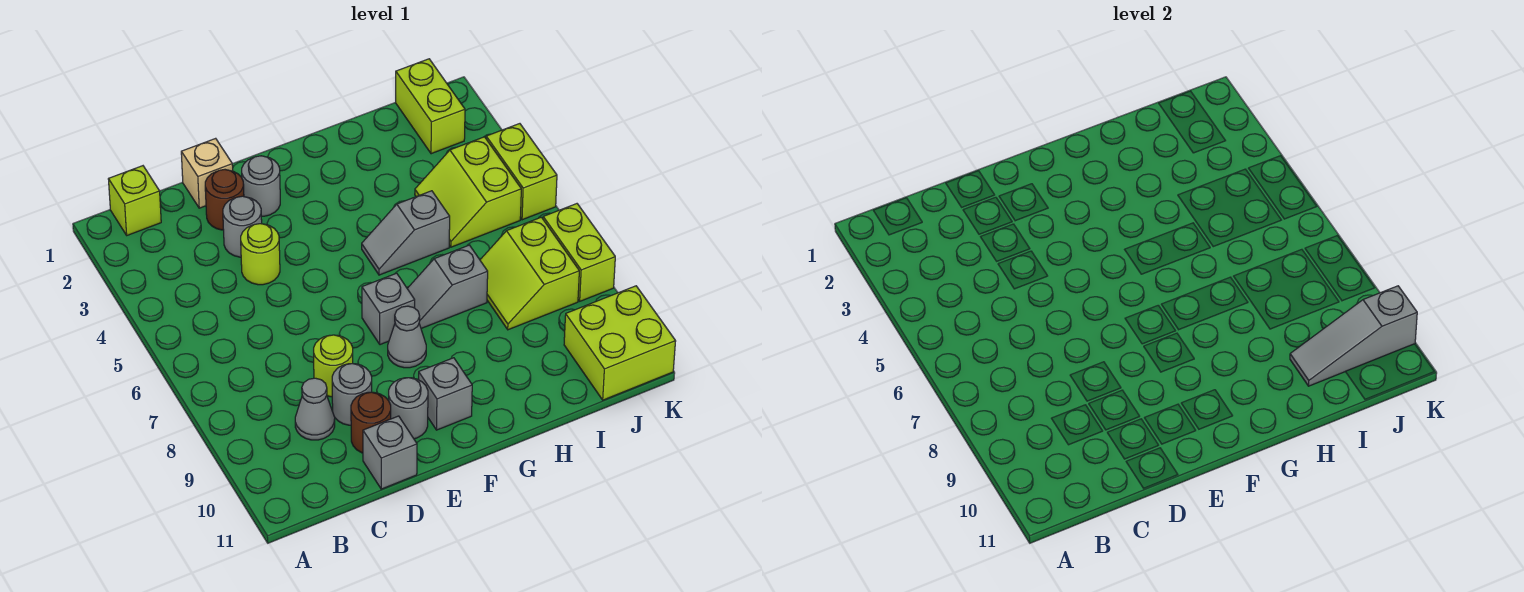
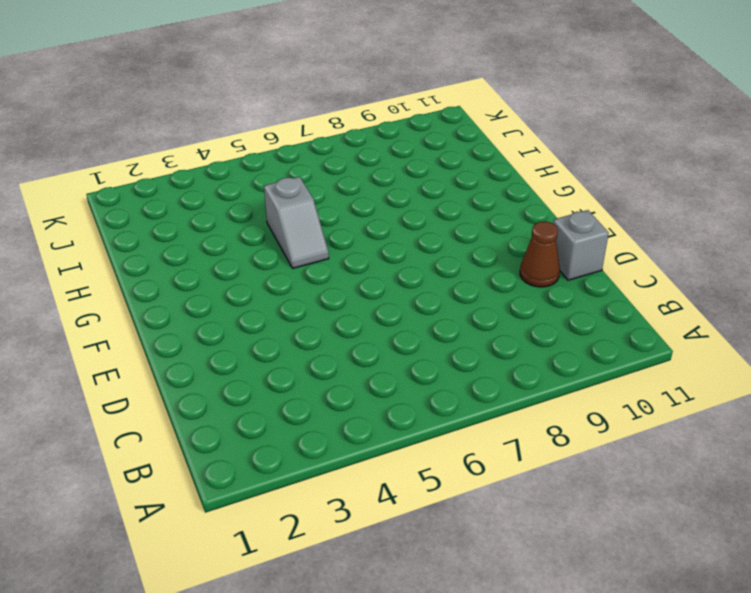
brown cone D10 level 1 -> brown round brick D10 level 1
none -> lime brick B1 level 1
none -> grey cone C9 level 1
none -> tan brick D1 level 1

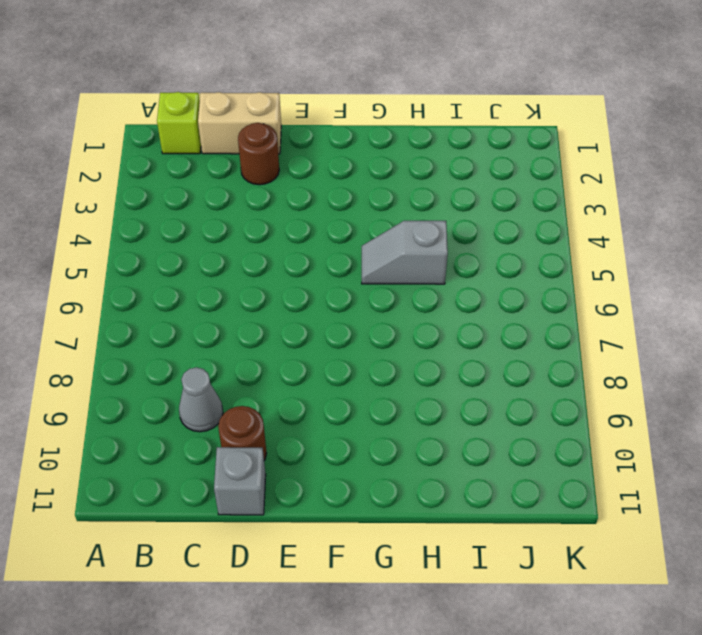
tan brick C1:D1 level 1 -> tan brick D1 level 1
none -> grey round brick D3 level 1
none -> lime round brick D4 level 1
none -> lime round brick D8 level 1

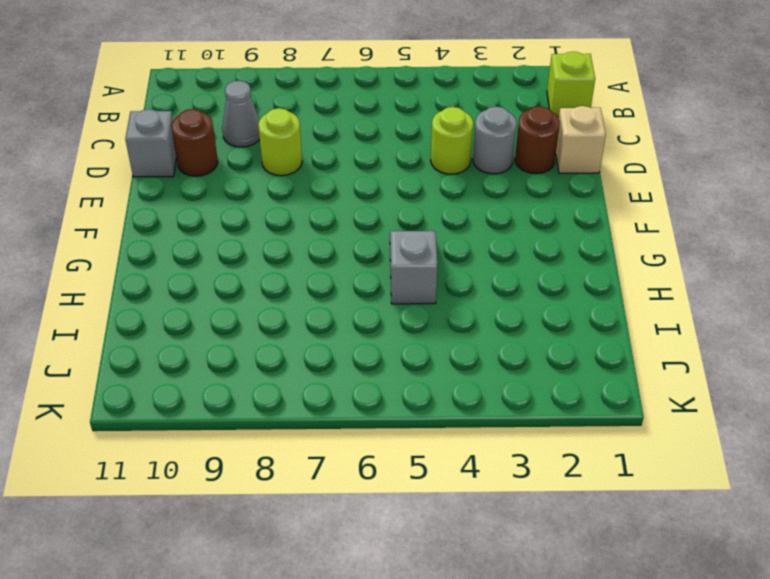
none -> grey round brick D9 level 1
none -> grey round brick E2 level 1
none -> grey round brick E10 level 1

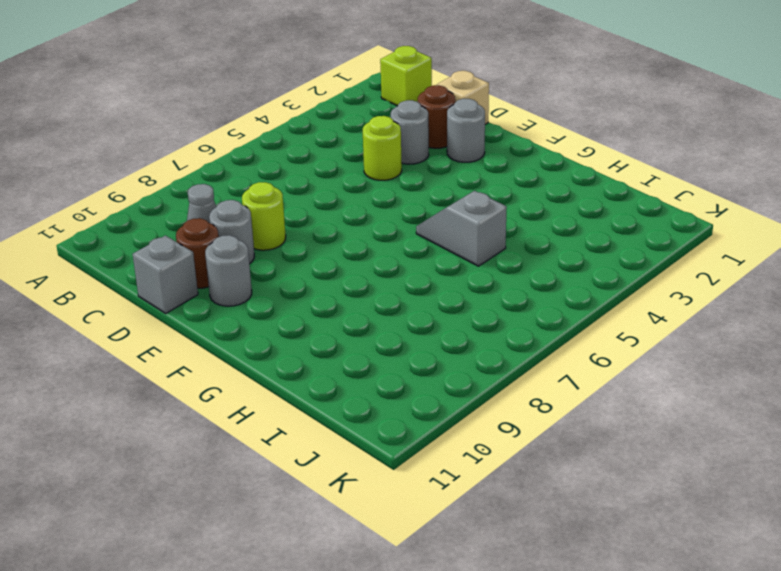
none -> grey brick F7 level 1
none -> grey cone F8 level 1
none -> grey brick F10 level 1

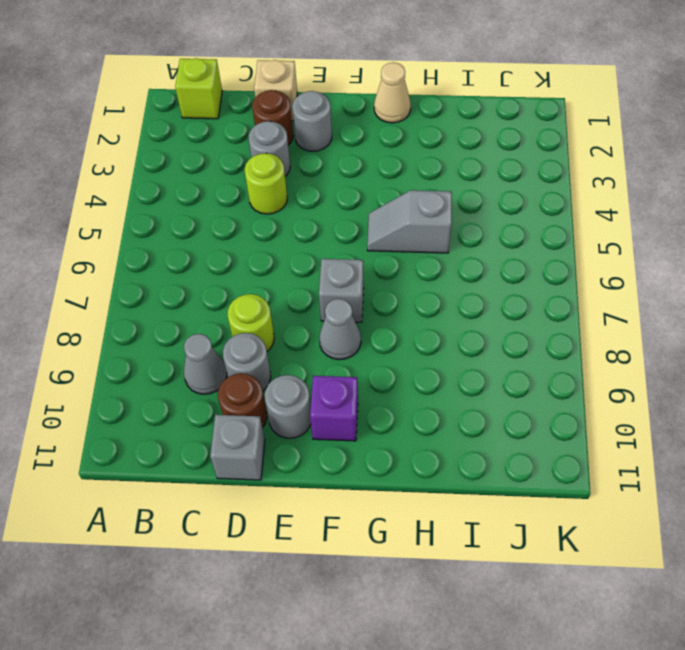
purple brick F10 level 1 -> grey brick F10 level 1
tan cone G1 level 1 -> none
none -> grey slope G7:H7 level 1 top H
none -> lime slope I4:J5 level 1 top J
none -> lime slope I7:J8 level 1 top J

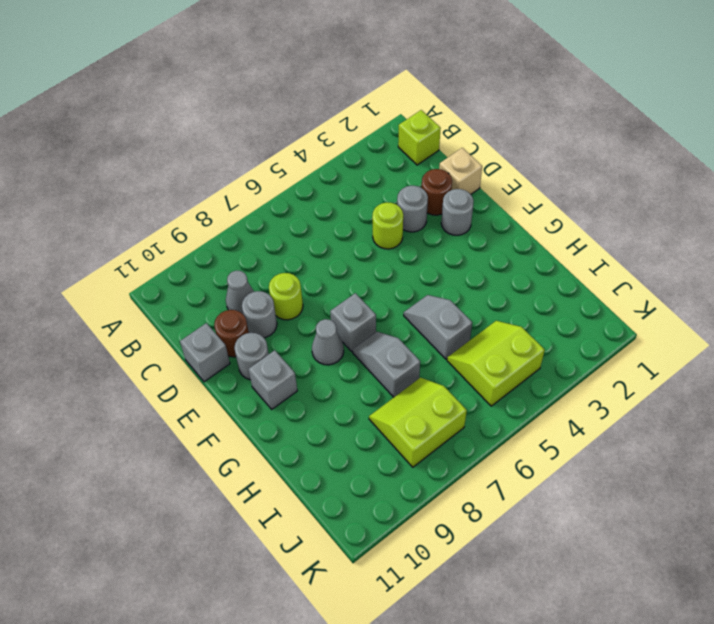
none -> lime brick J1:J2 level 1
none -> lime brick J10:K11 level 1
none -> lime brick K4:K5 level 1

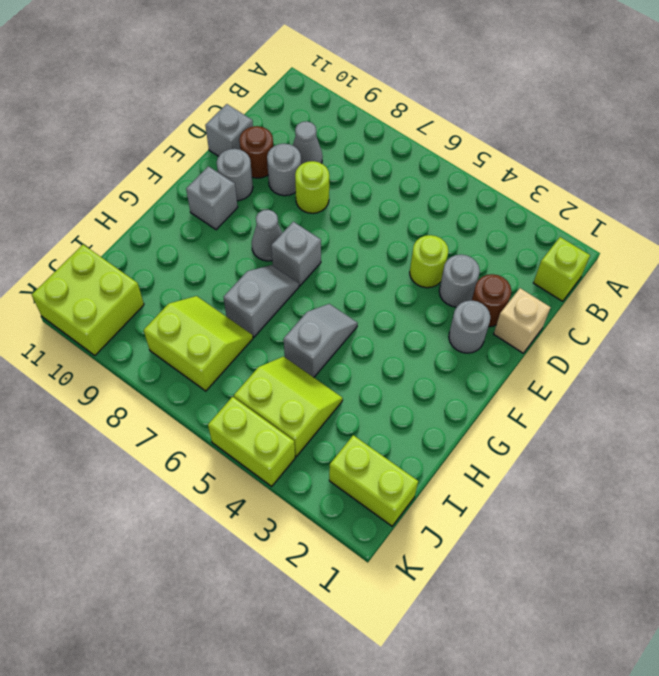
none -> lime brick K7:K8 level 1
none -> grey slope I10:K10 level 2 top K

